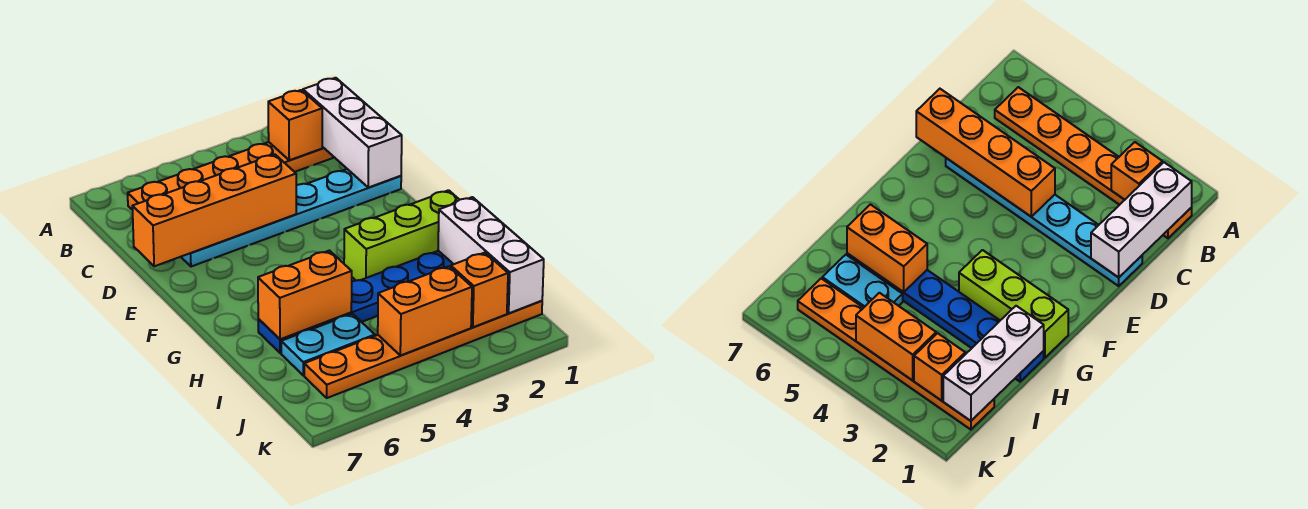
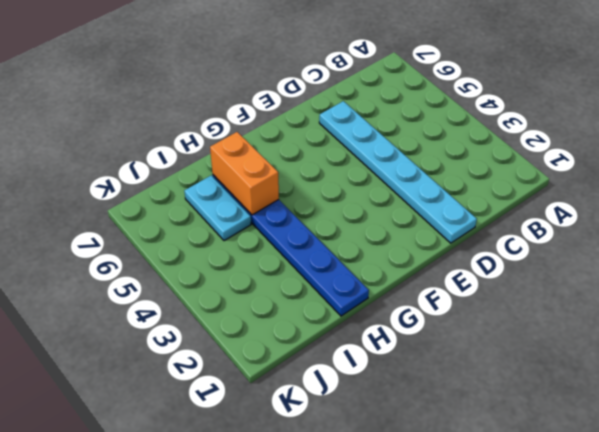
none -> orange plate B1:B6 level 1
none -> lime brick G1:G3 level 1
none -> orange plate J1:J6 level 1

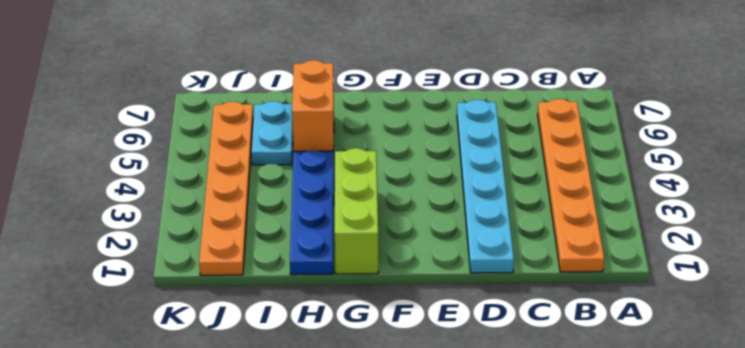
none -> white brick B1:D1 level 2
none -> orange brick B2 level 2
none -> orange brick D4:D7 level 2

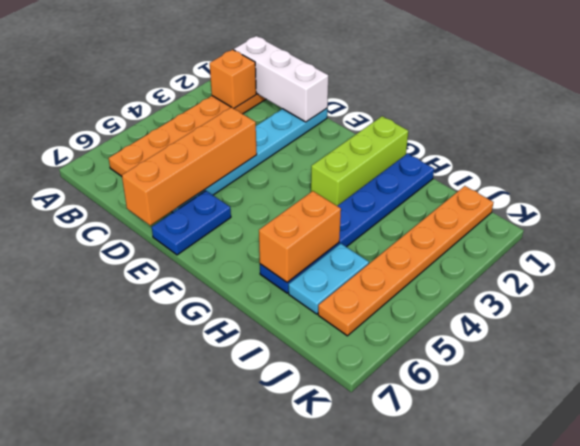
blue plate E6:E7 level 1 -> none
none -> white brick H1:J1 level 2
none -> orange brick J2 level 2
none -> orange brick J3:J4 level 2

